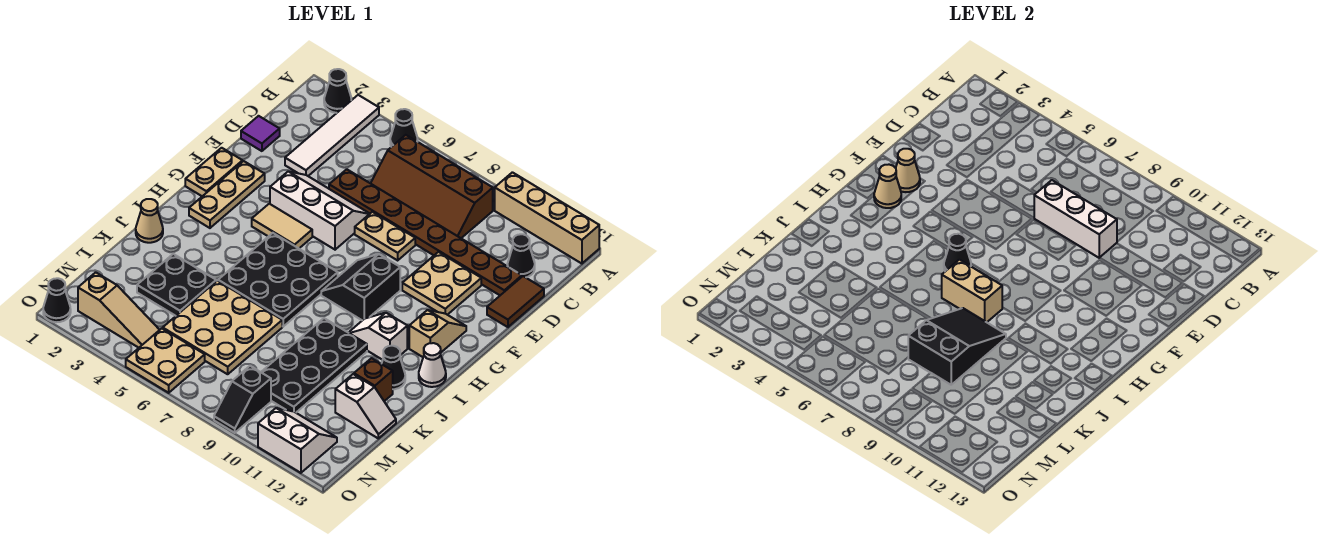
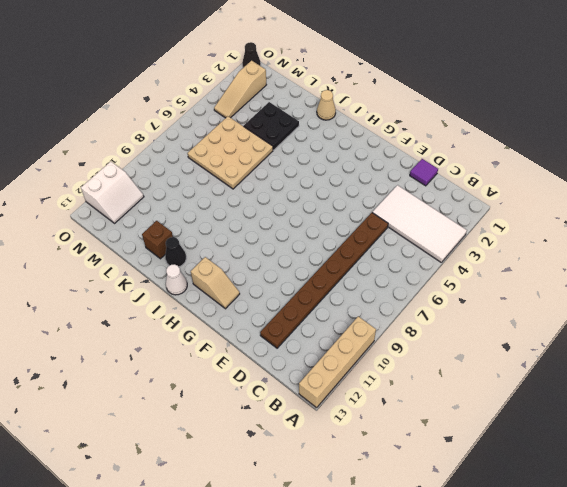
white tile A3:D4 level 1 -> white tile A3:D3 level 1
none -> black cone A2 level 1
none -> black cone A5 level 1
none -> brown slope B6:C9 level 1 top B
none -> black cone C12 level 1

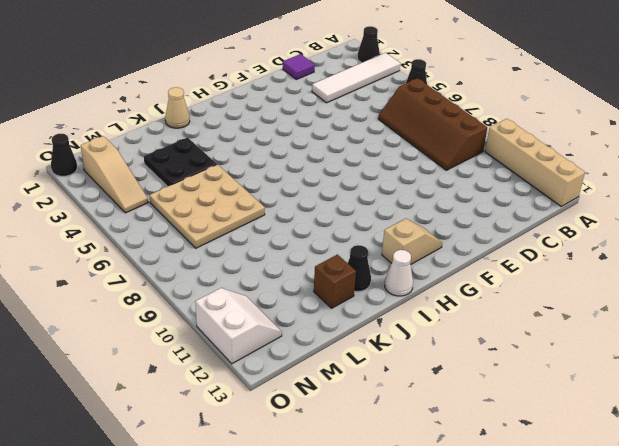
none -> black cone C12 level 1
none -> brown plate D5:D12 level 1
none -> brown tile D13:E13 level 1
none -> white slope E4:F6 level 1 top F

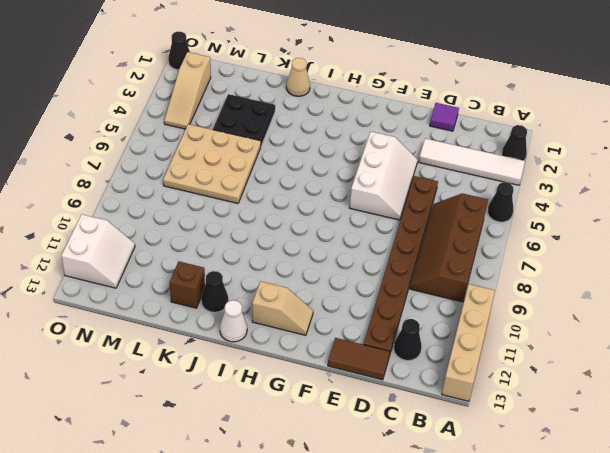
none -> tan plate E7:E8 level 1
none -> tan plate E10:F11 level 1
none -> tan plate F1:G1 level 1
none -> tan plate F2:H2 level 1

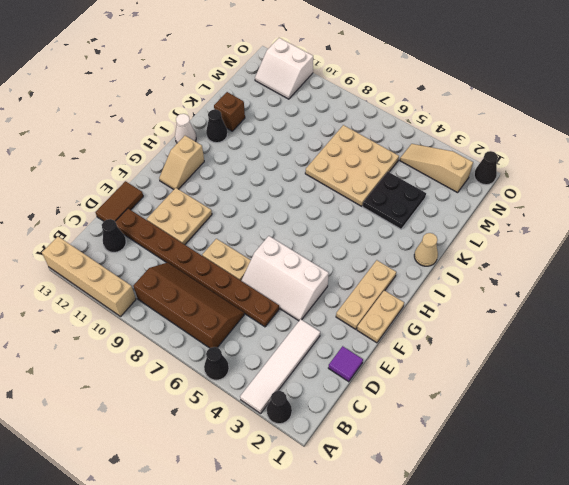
none -> tan tile G4:G5 level 1
none -> black slope G8:H9 level 1 top 9
none -> black plate H5:J7 level 1
none -> white slope I10:I11 level 1 top 11

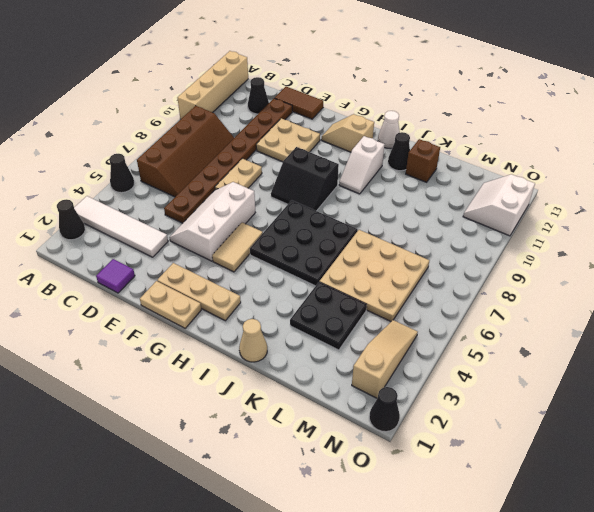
none -> black plate J9:M10 level 1
none -> white slope L12:L13 level 1 top 12
none -> tan plate N5:O6 level 1
none -> black slope N9:O9 level 1 top N

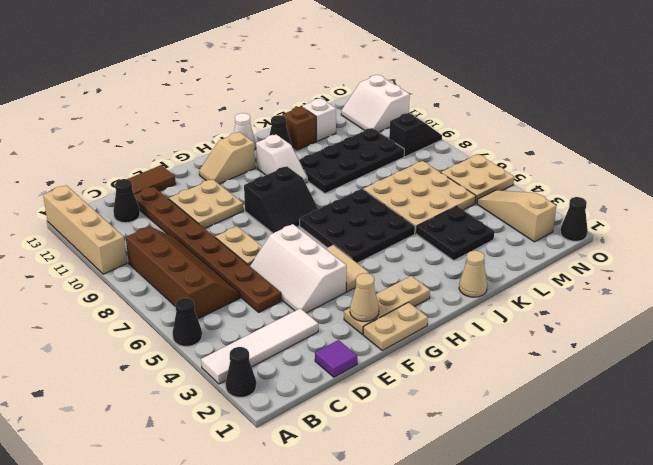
none -> white brick D7:D9 level 2
none -> tan cone G2 level 2
none -> black cone H6 level 2
none -> tan brick I7:I8 level 2

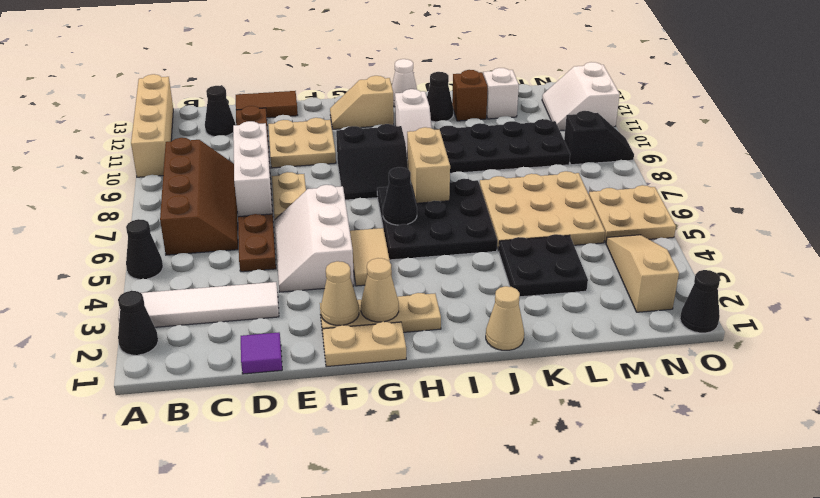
none -> black slope J8:L9 level 2 top L

